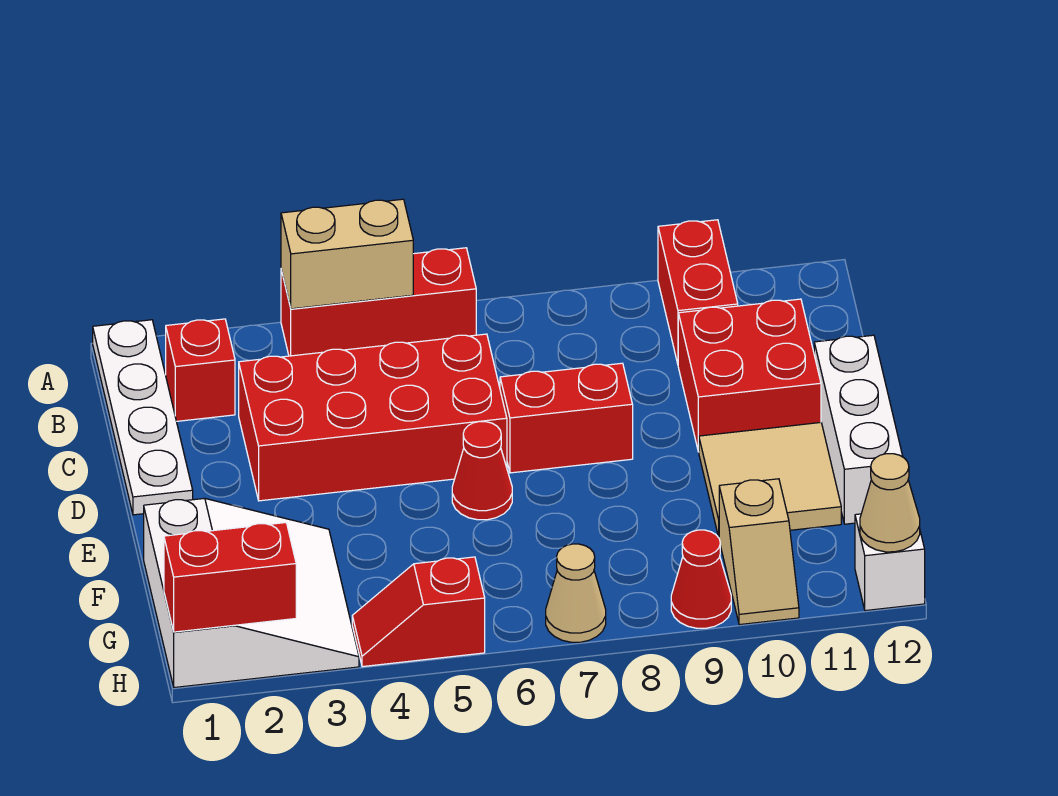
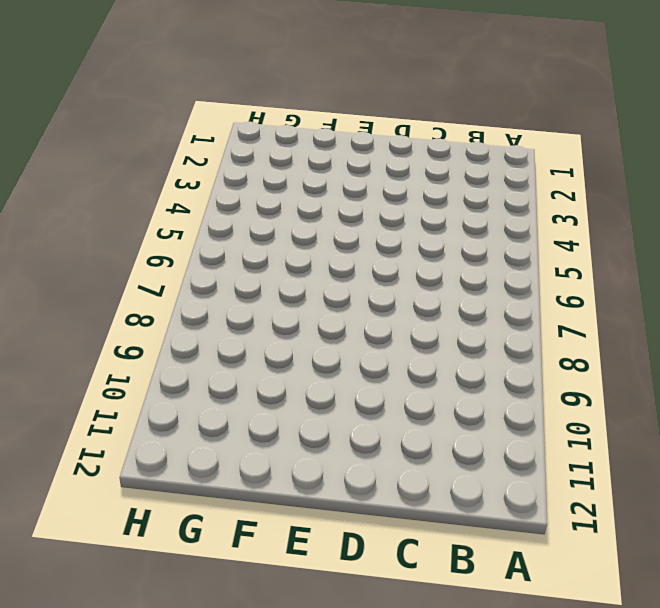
none -> white plate A1:D1 level 1
none -> red brick A4:A6 level 1
none -> red brick A10:B10 level 1

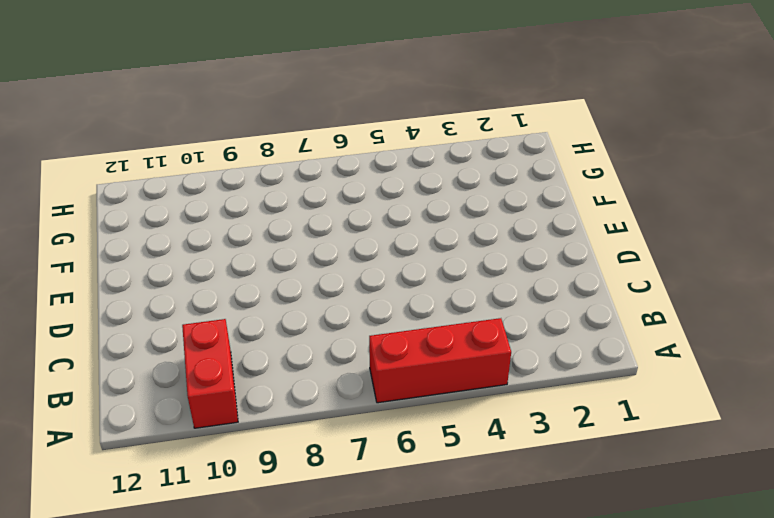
none -> white plate A1:D1 level 1
none -> red brick B2 level 1
none -> red brick C3:D6 level 1

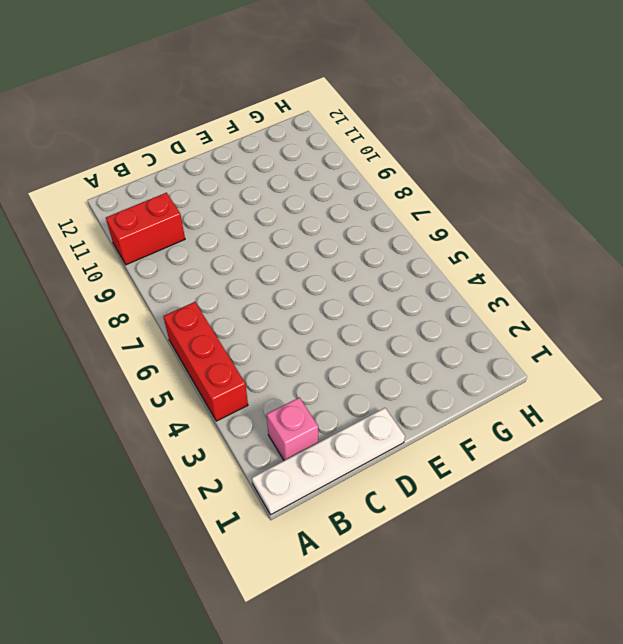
pink brick B2 level 1 -> red brick B2 level 1
none -> red brick C3:D6 level 1
none -> red brick C10:D11 level 1
none -> red brick D7:D8 level 1

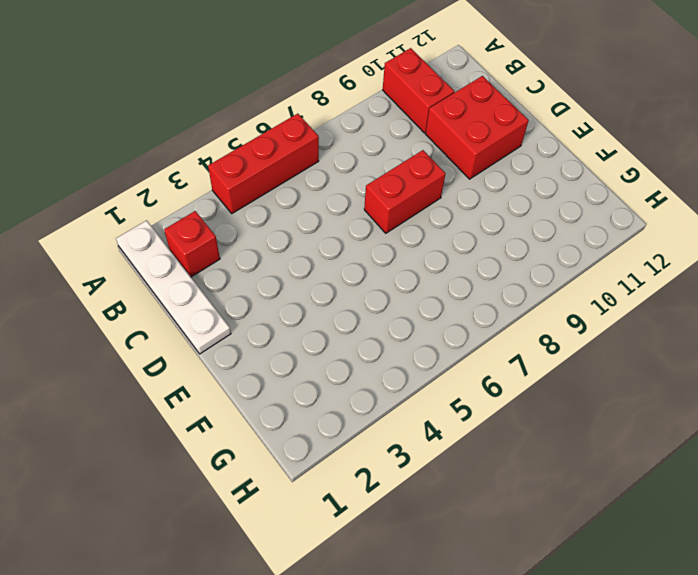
none -> red brick C3:D6 level 1
none -> white brick D12:F12 level 1
none -> red cone E6 level 1

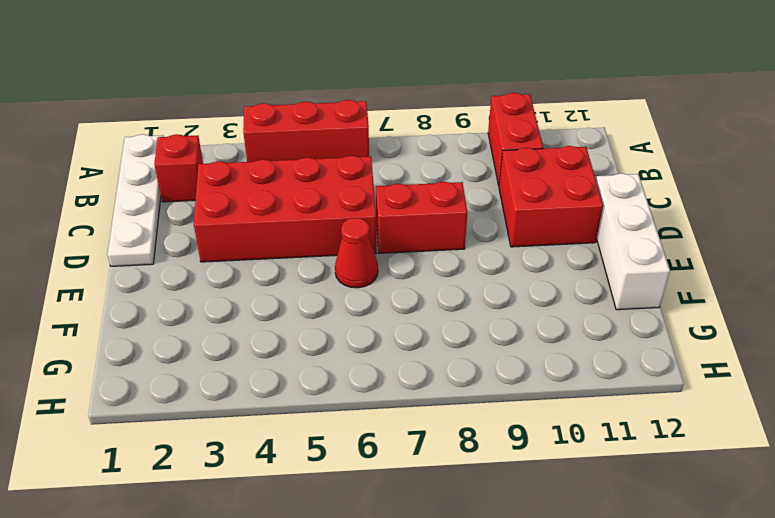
none -> tan tile E10:F11 level 1
none -> white slope F1:H3 level 1 top 1
none -> tan slope G10:H10 level 1 top G

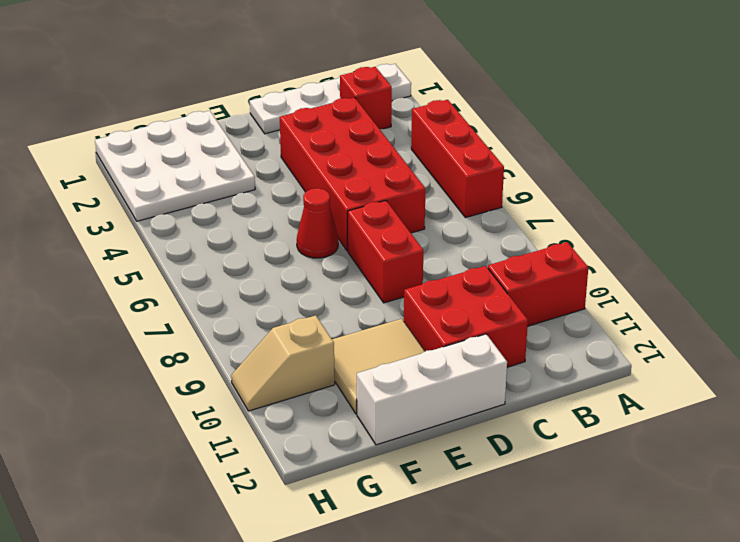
white plate F1:H3 level 1 -> white slope F1:H3 level 1 top 1
none -> red slope H4:H5 level 1 top 5
none -> tan cone H7 level 1
none -> red cone H9 level 1

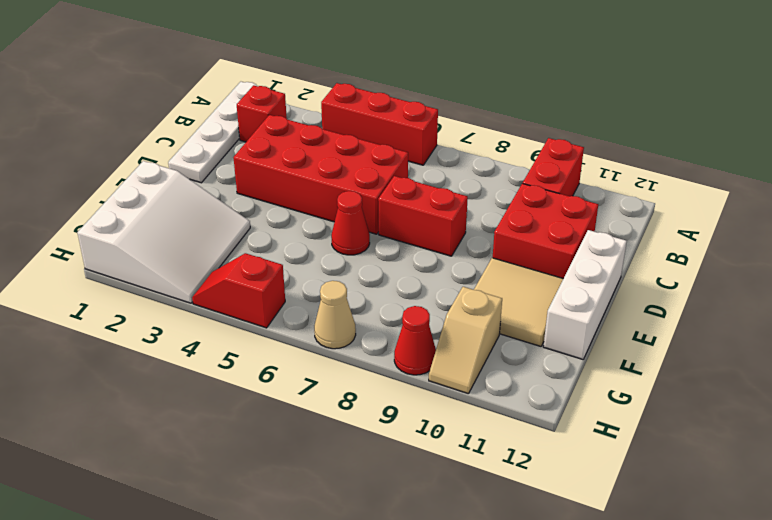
none -> white brick H12 level 1
none -> tan brick A4:A5 level 2
none -> red brick H1:H2 level 2

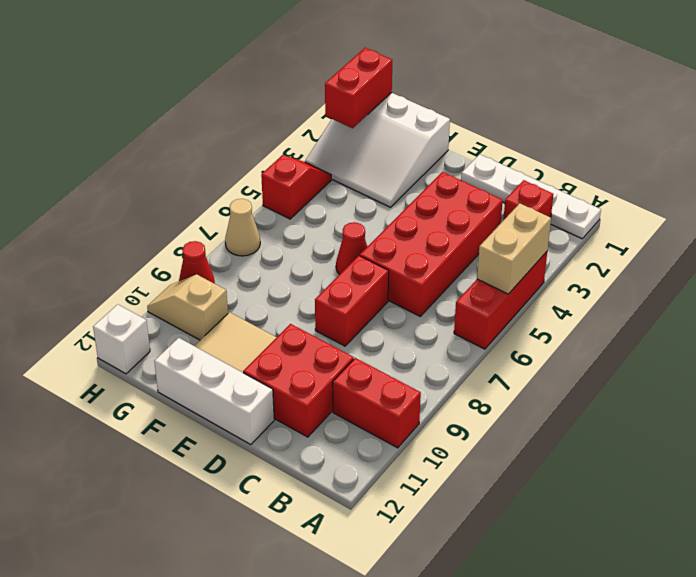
none -> tan cone H12 level 2

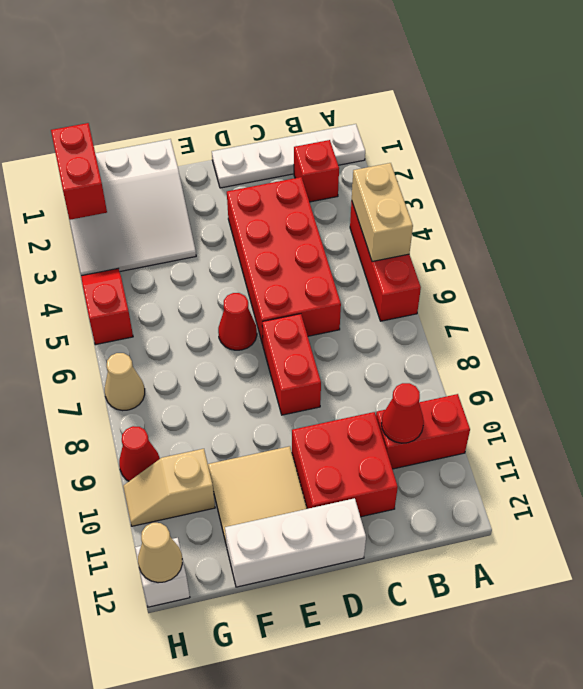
red cone B10 level 2 -> none

